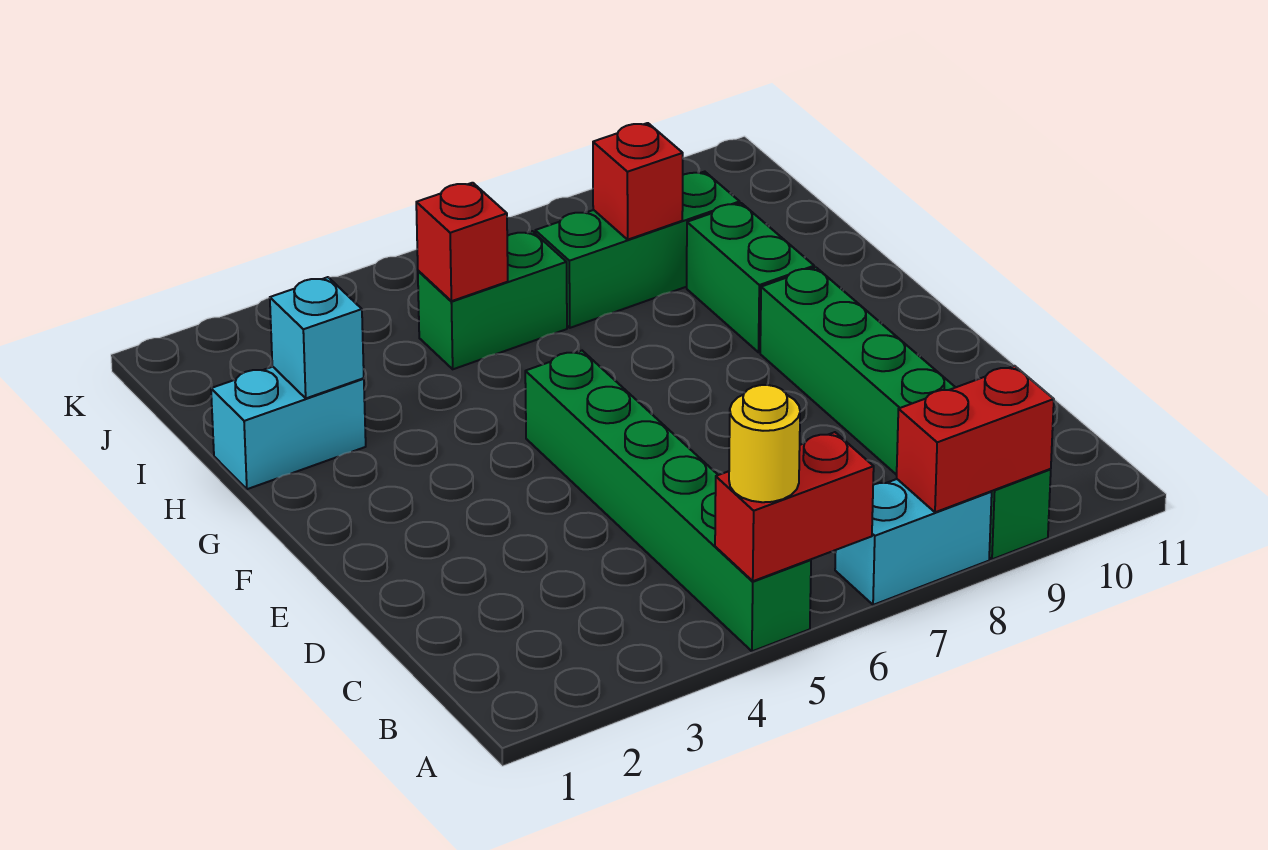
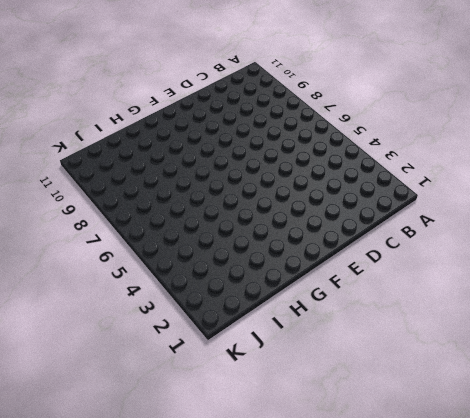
none -> green brick A5:F5 level 1
none -> cyan brick A7:A8 level 1
none -> green brick A9:F9 level 1

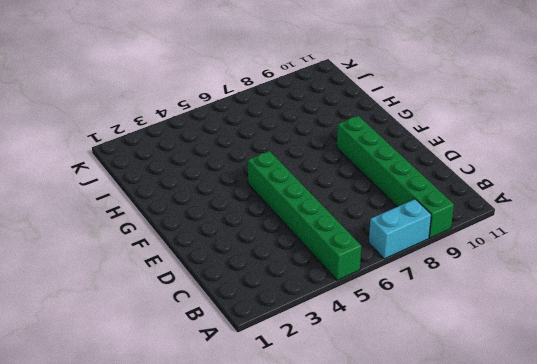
none -> green brick G9:H9 level 1
none -> cyan brick H1:H2 level 1
none -> green brick I5:I6 level 1

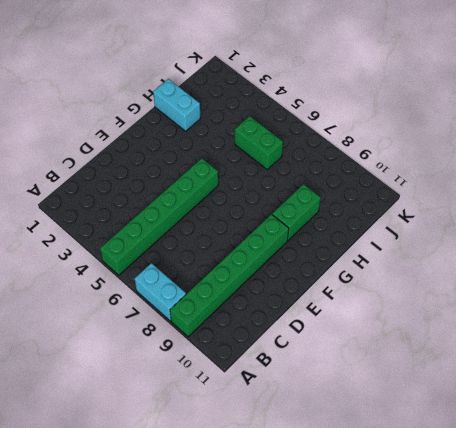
none -> green brick I7:I9 level 1
none -> red brick A5:A6 level 2
none -> red brick A8:A9 level 2

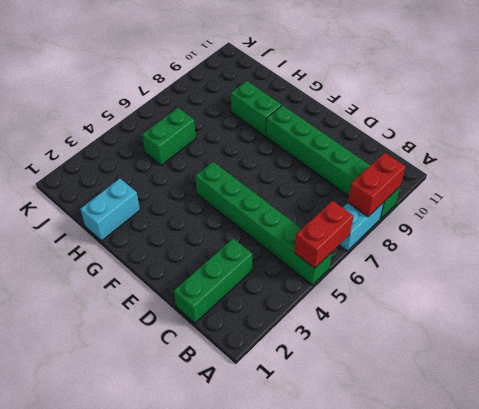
green brick C1:C3 level 1 -> green brick I7:I9 level 1
none -> cyan brick H2 level 2
none -> red brick I5 level 2
none -> red brick I8 level 2

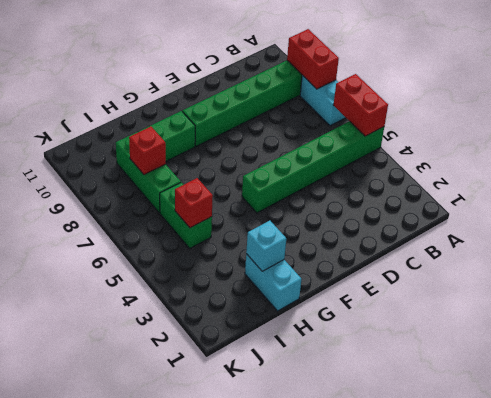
none -> yellow round brick A5 level 3

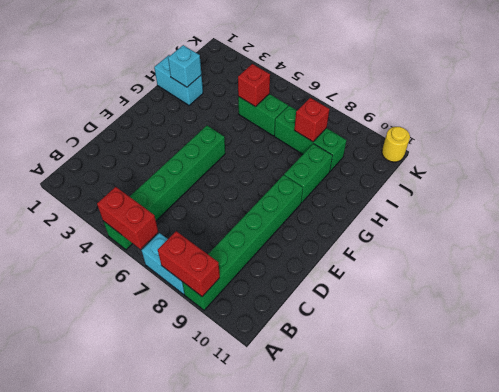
yellow round brick K11 level 1 -> yellow round brick A5 level 3

